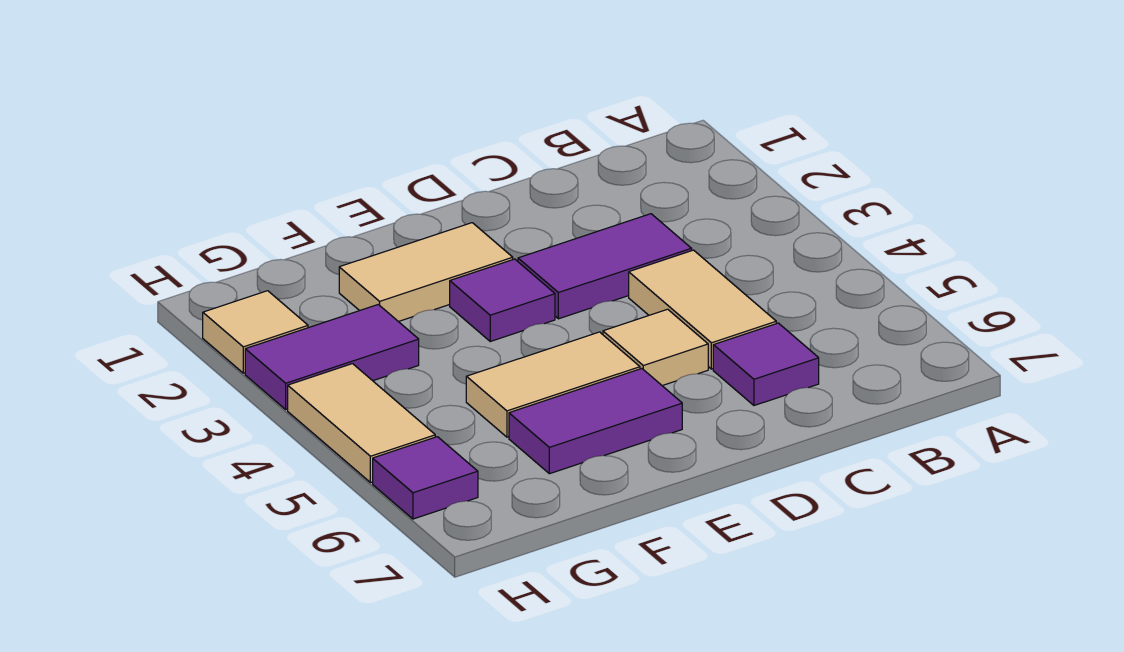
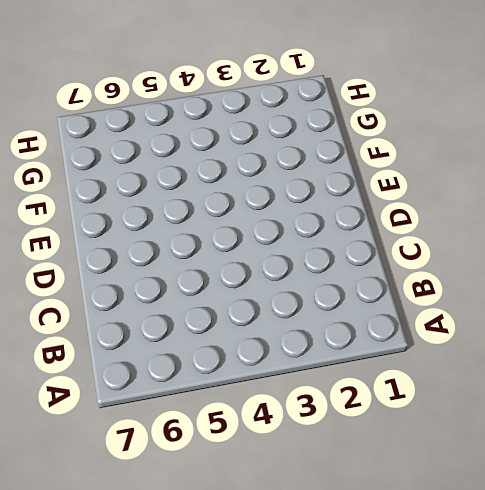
none -> purple tile C3:D3 level 1
none -> tan tile C4:C5 level 1
none -> purple tile C6 level 1

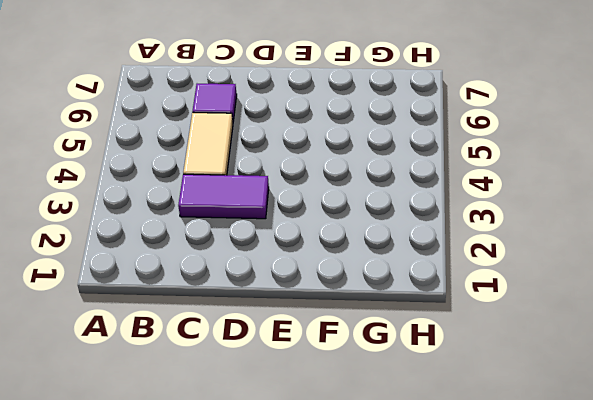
none -> tan tile D5 level 1
none -> tan tile E2:F2 level 1
none -> purple tile E3 level 1

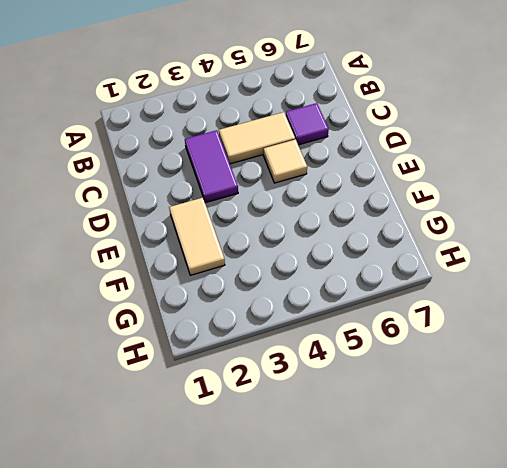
none -> purple tile E3 level 1
none -> tan tile E5:F5 level 1
none -> purple tile E6:F6 level 1

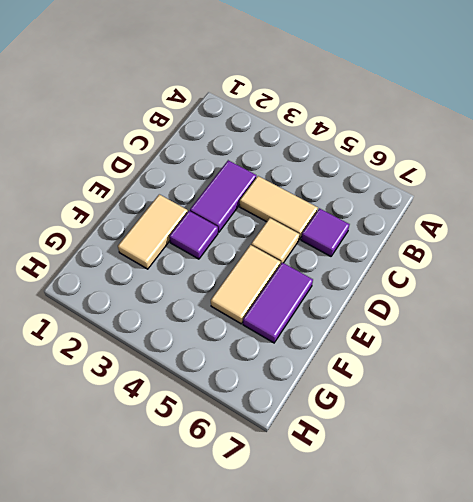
none -> purple tile G3:H3 level 1
none -> tan tile H2 level 1
none -> tan tile H4:H5 level 1

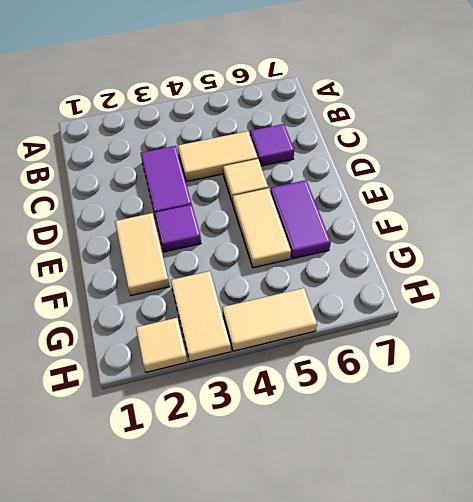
tan tile G3:H3 level 1 -> purple tile G3:H3 level 1
none -> purple tile H6 level 1

